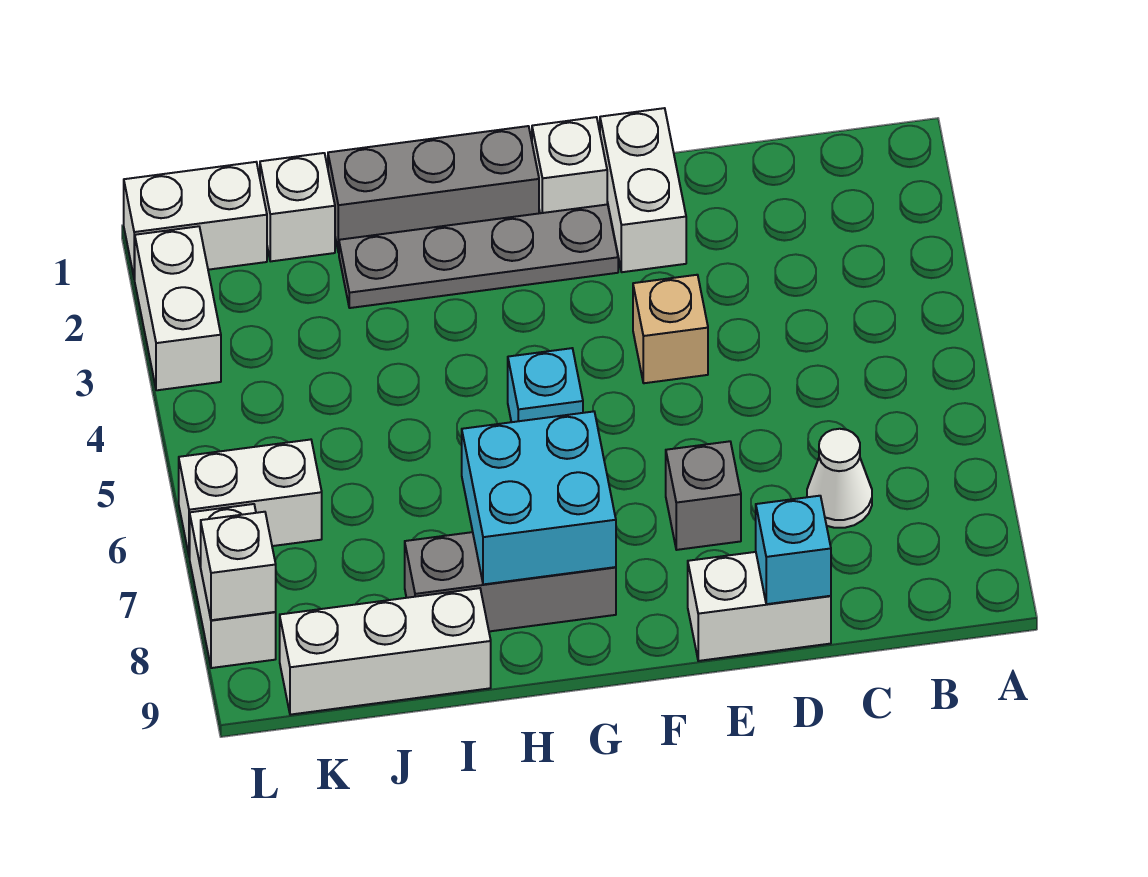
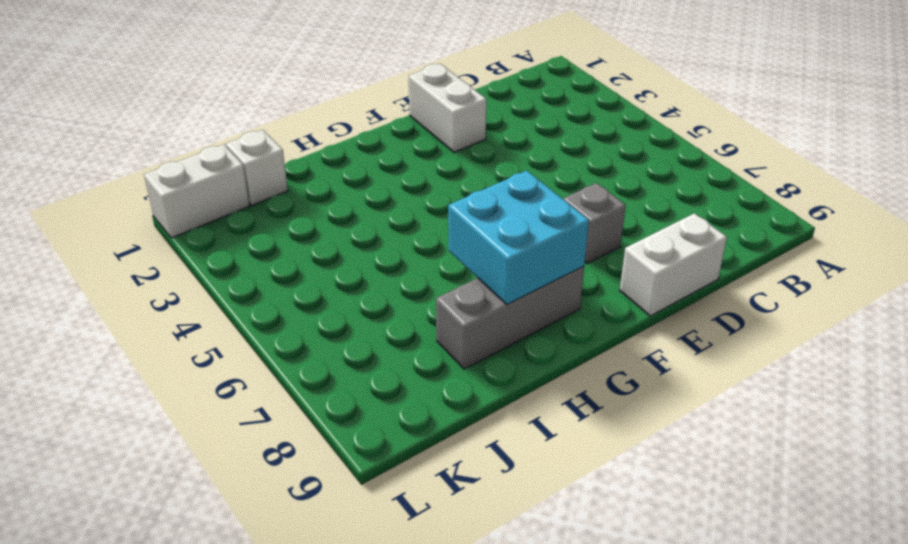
none -> white cone C7 level 1
none -> tan brick E4 level 1
none -> white brick F1 level 1

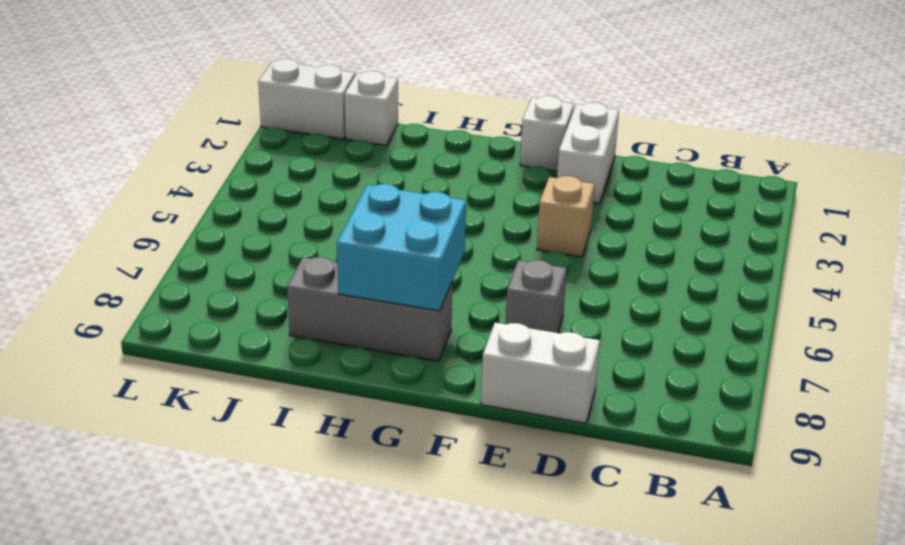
none -> white cone C7 level 1
none -> grey plate F2:I2 level 1
none -> grey brick G1:I1 level 1

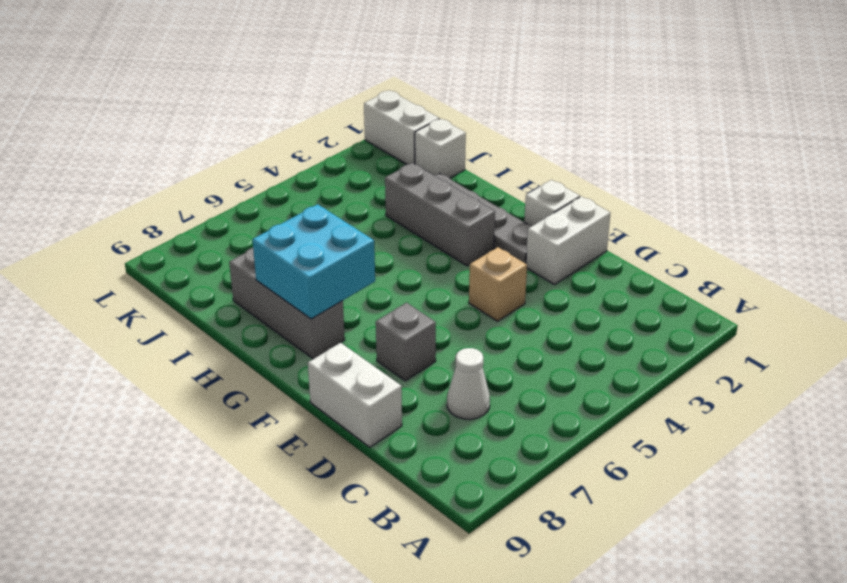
grey brick G3:I3 level 1 -> grey brick G1:I1 level 1
none -> cyan brick G5 level 1
none -> white brick I9:K9 level 1
none -> white brick K6:L6 level 1

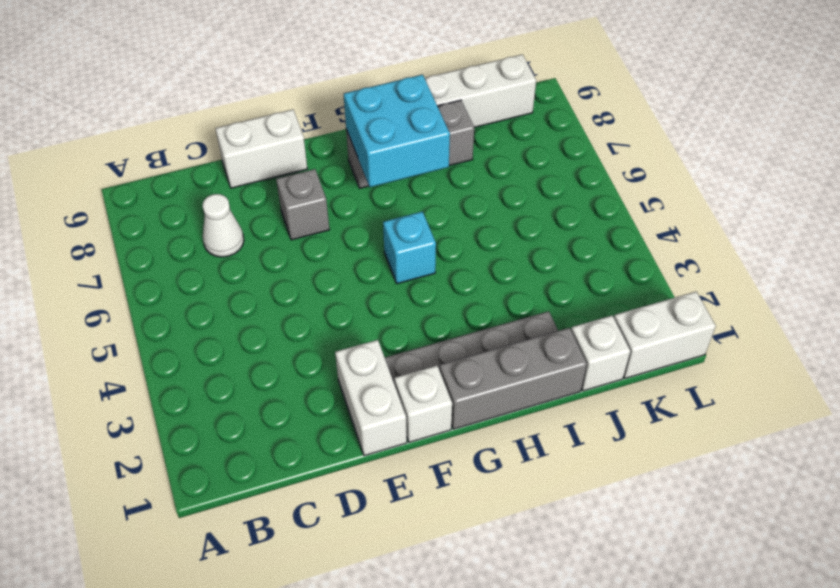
none -> tan brick E4 level 1
none -> white brick K6:L6 level 1
none -> white brick L2:L3 level 1

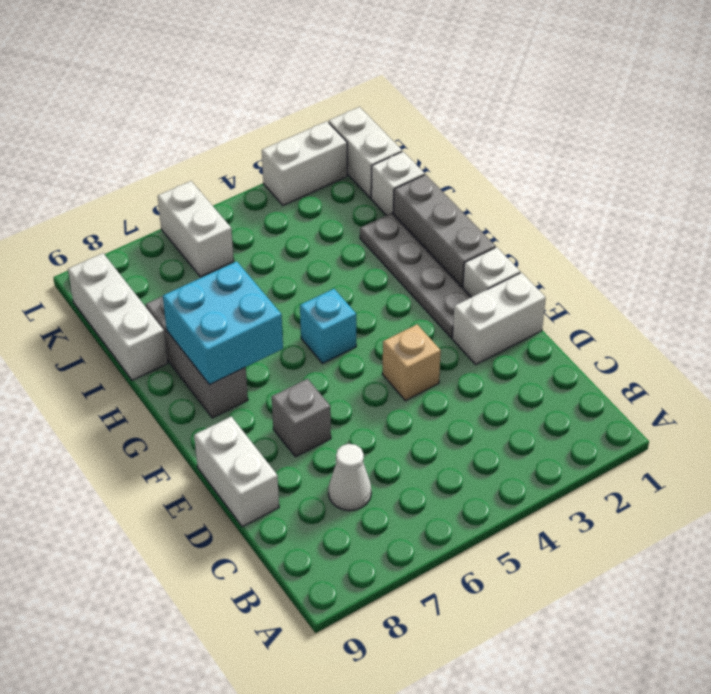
none -> white brick L7:L8 level 1
none -> cyan brick D9 level 2
none -> white brick L8 level 2

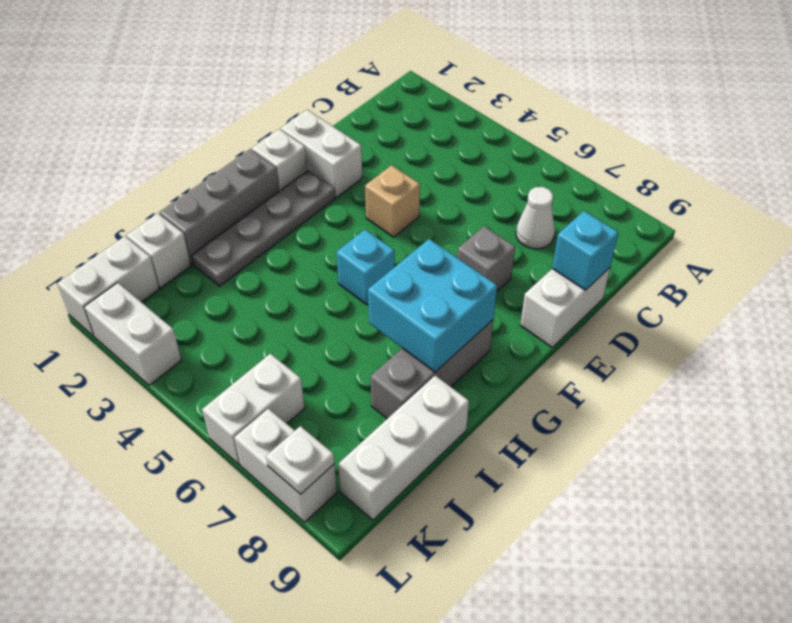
white plate L8 level 2 -> white brick L8 level 2

